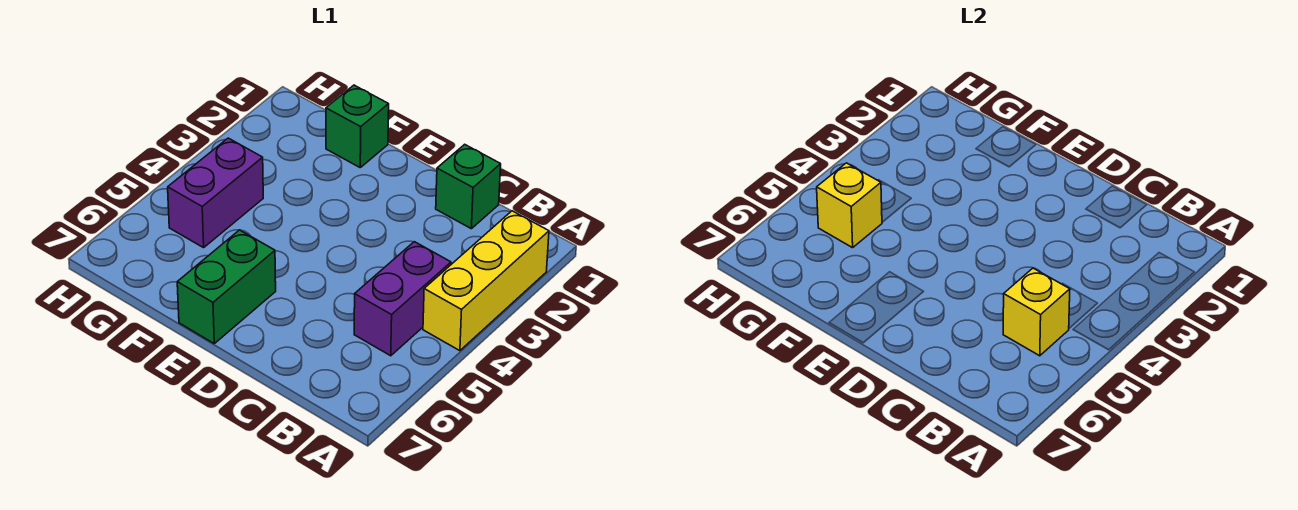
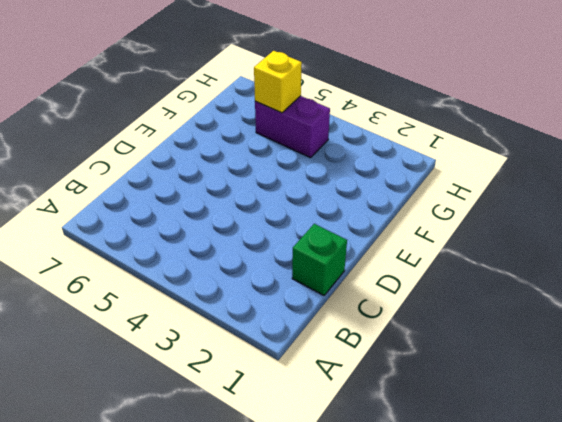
none -> yellow brick A2:A4 level 1
none -> purple brick B4:B5 level 1

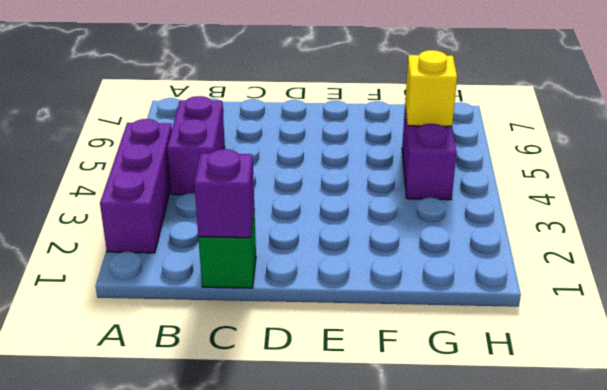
purple brick A2:A4 level 1 -> yellow brick A2:A4 level 1
purple brick C1 level 2 -> none
none -> green brick E6:E7 level 1
none -> green brick F1 level 1

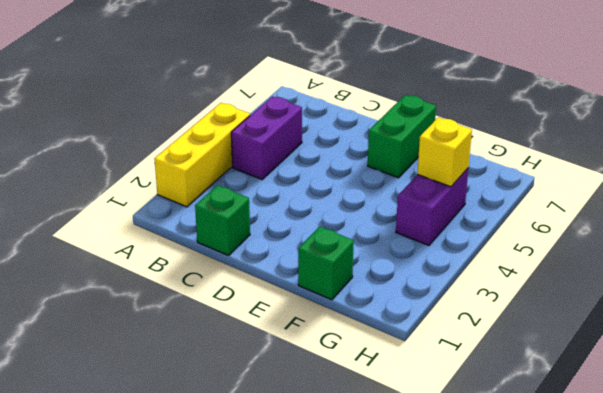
none -> yellow brick B5 level 2

